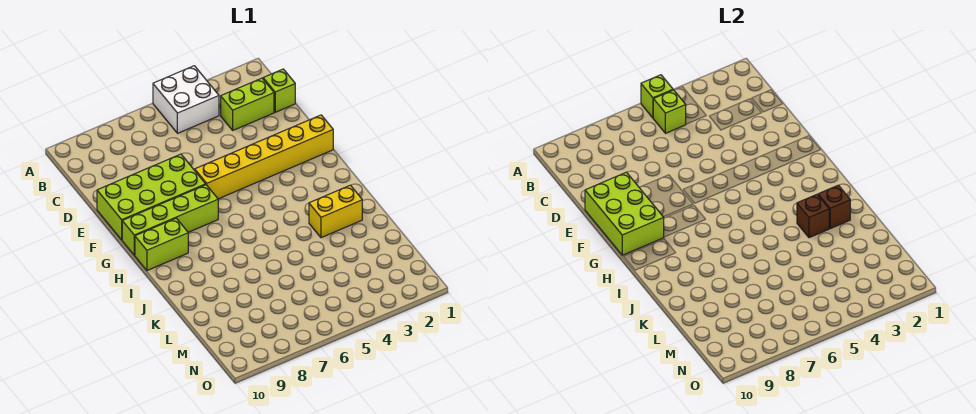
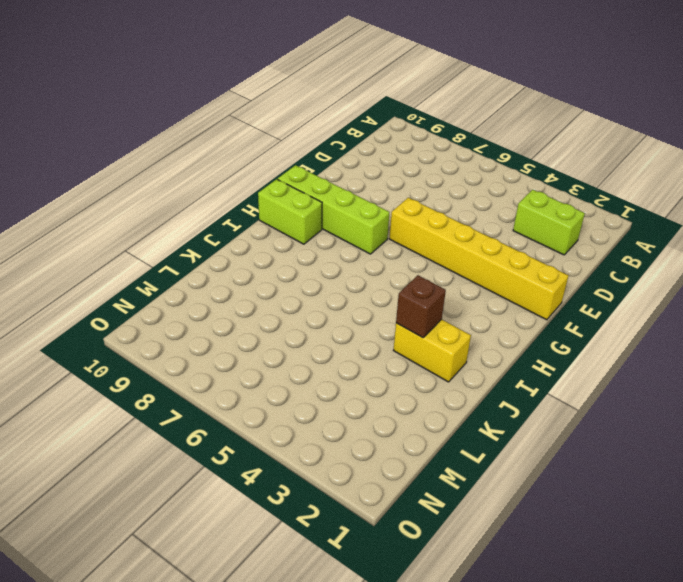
none -> white brick A4:B5 level 1
none -> lime brick C1 level 1
none -> lime brick E7:F10 level 1

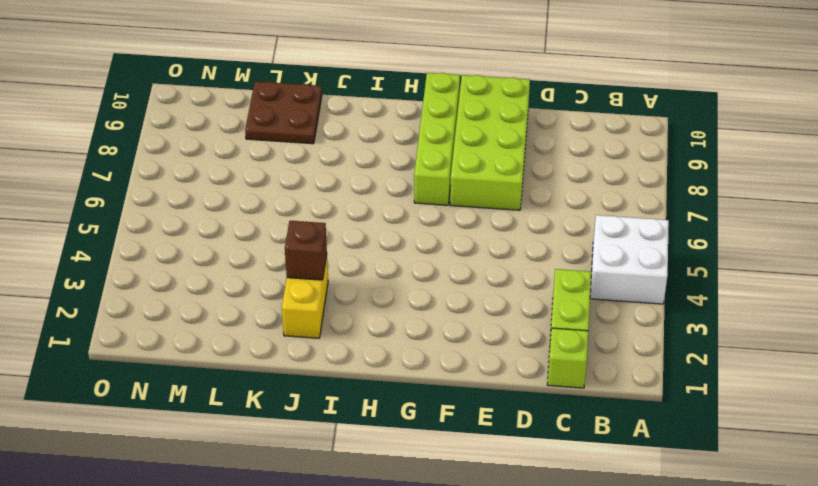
brown plate K9:L10 level 1 -> none
none -> yellow brick F1:F6 level 1
none -> lime brick H9:H10 level 1
none -> lime brick A5 level 2

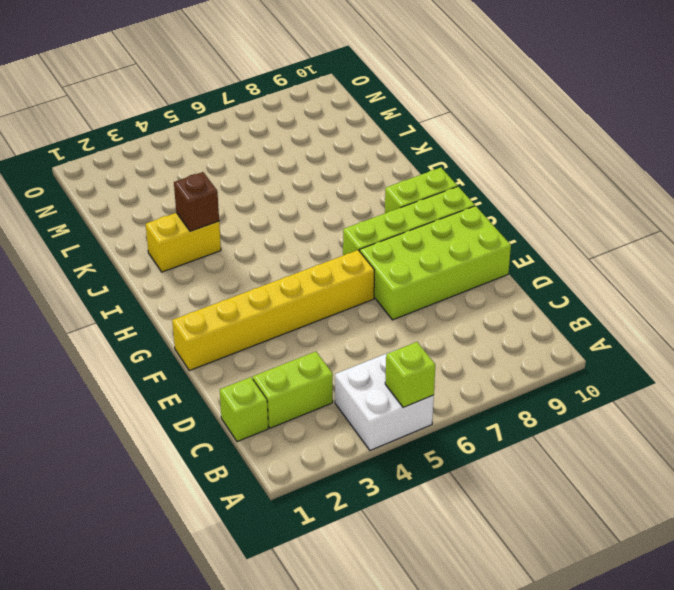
none -> lime brick B5 level 2
none -> lime brick E9:G10 level 2
none -> brown brick J2 level 2

